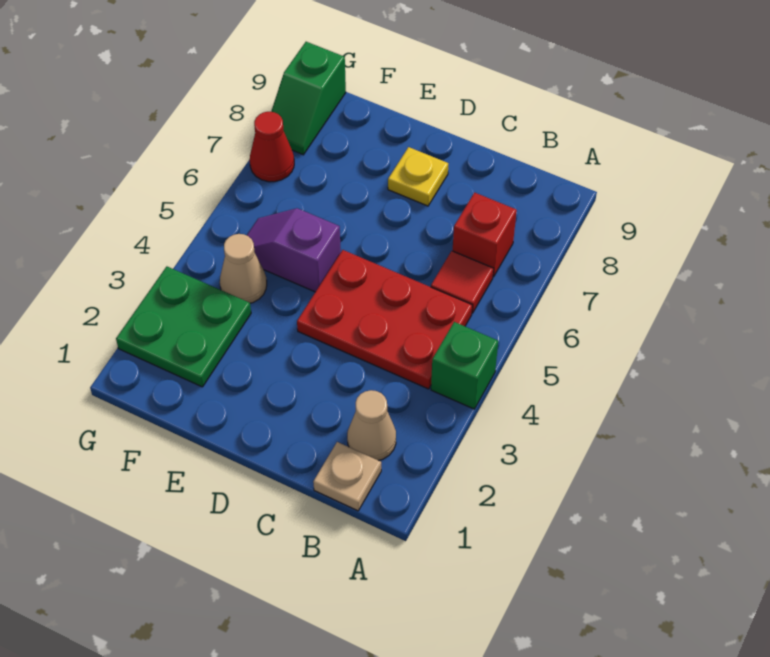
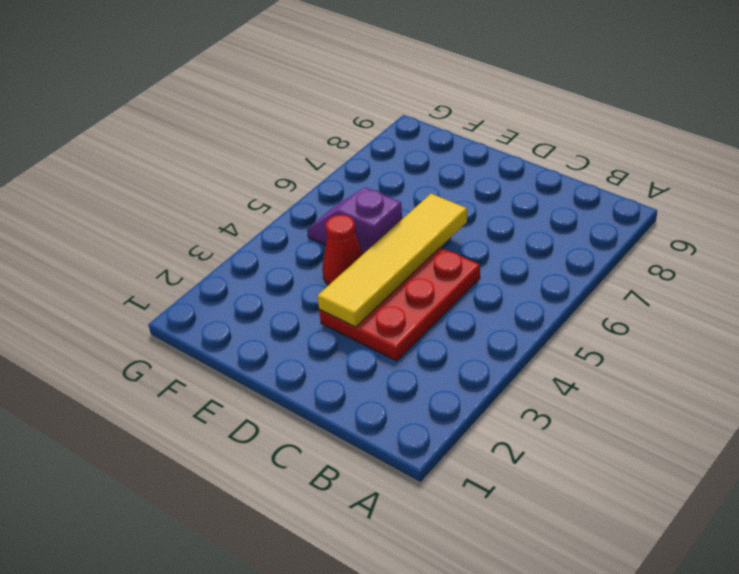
red plate C3:D5 level 1 -> red plate B4:D5 level 1
yellow tile D3:D6 level 2 -> none
red cone E4 level 1 -> red cone G7 level 1
none -> green brick A4 level 1
none -> tan plate B1 level 1
none -> tan cone B2 level 1

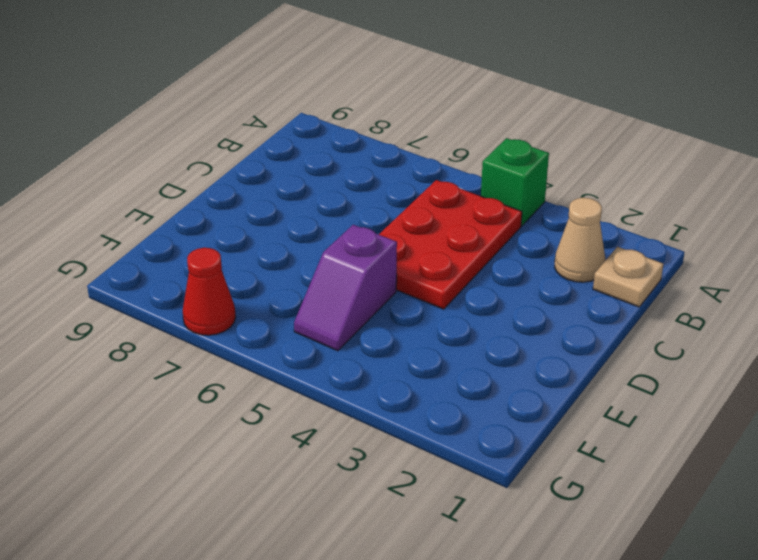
none -> red tile B6 level 1
none -> red brick B7 level 1
none -> yellow plate D8 level 1

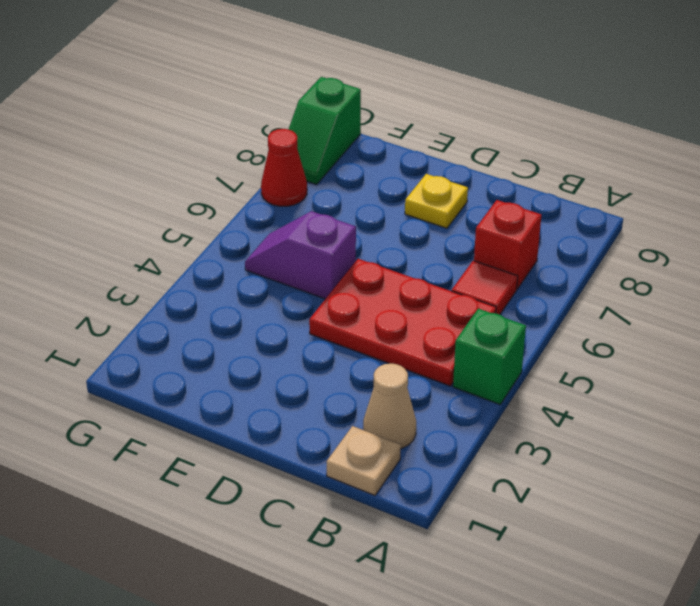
none -> green plate F2:G3 level 1
none -> tan cone F4 level 1

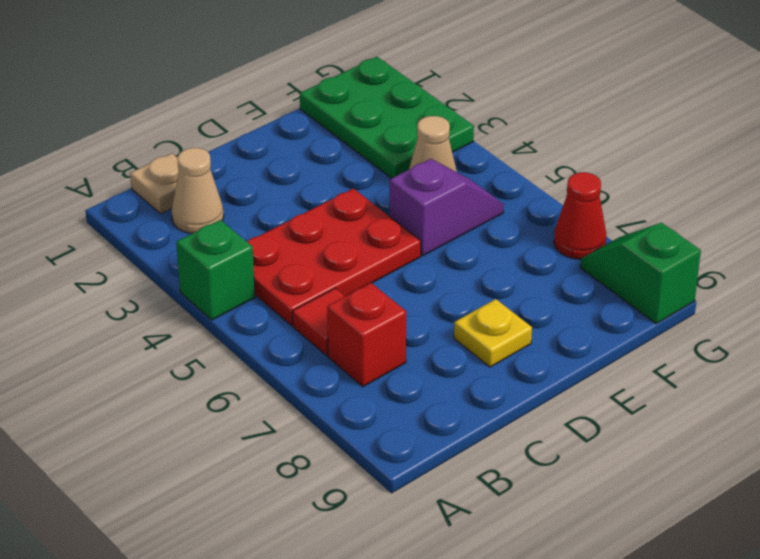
green plate F1:G3 level 1 -> green plate F2:G3 level 1

